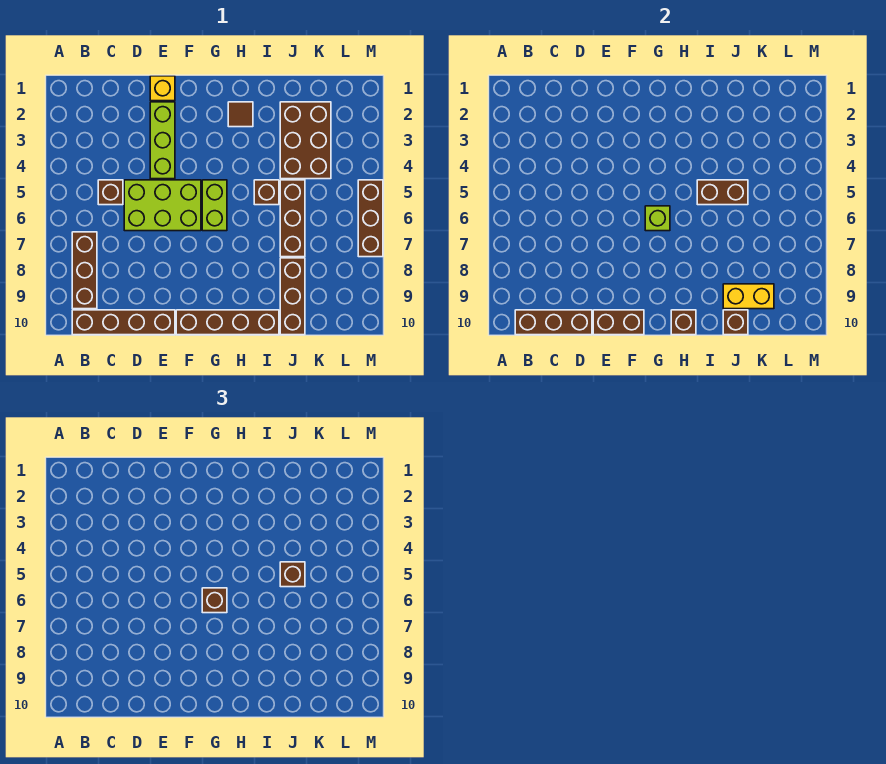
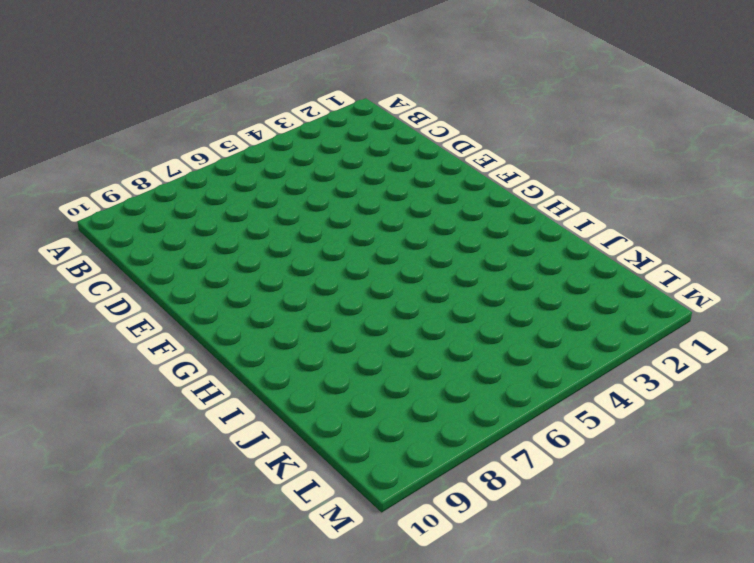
none -> brown brick B7:B9 level 1
none -> brown brick B10:E10 level 1
none -> brown brick C5 level 1

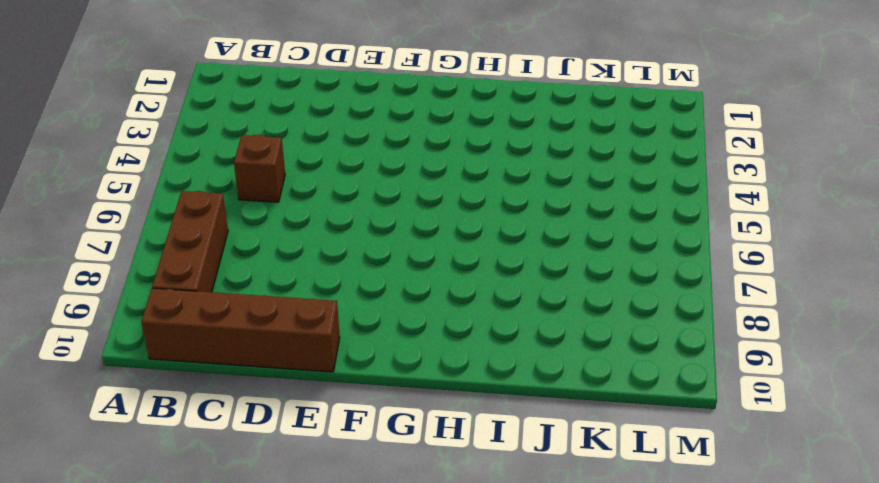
none -> lime brick D5:F6 level 1
none -> yellow brick E1 level 1
none -> lime brick E2:E4 level 1

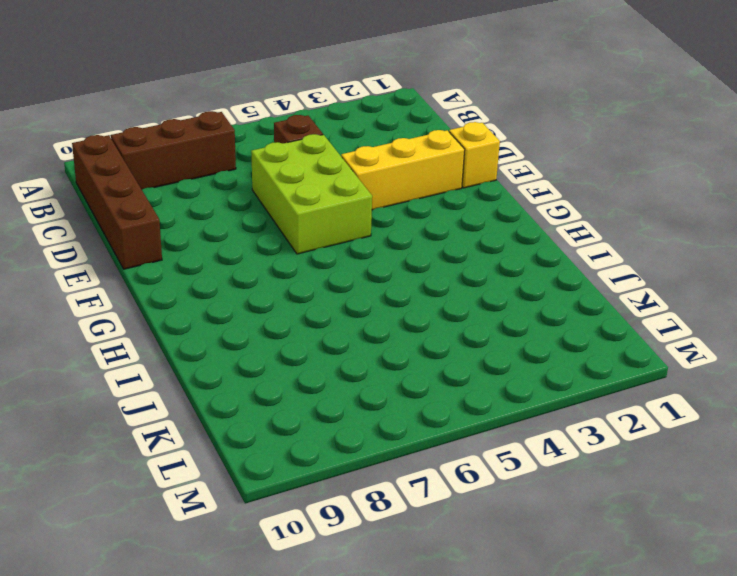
yellow brick E2:E4 level 1 -> lime brick E2:E4 level 1
none -> brown brick F10:I10 level 1
none -> lime brick G5:G6 level 1
none -> brown tile H2 level 1

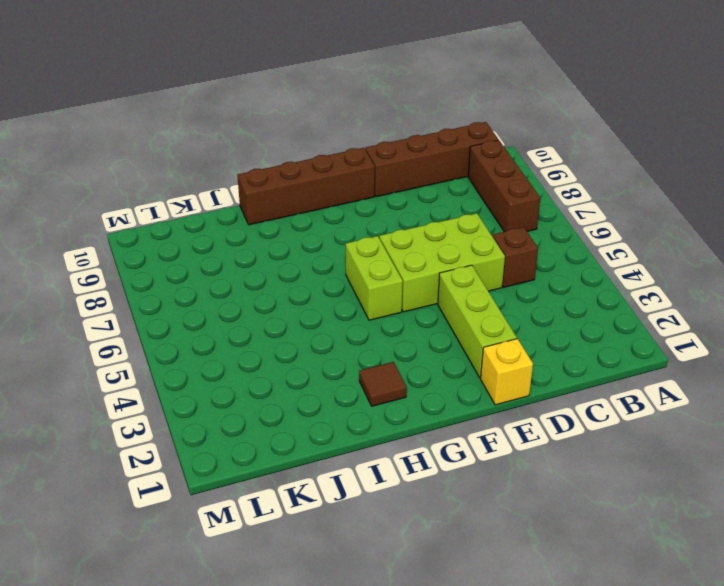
none -> brown brick I5 level 1
none -> brown brick J2:K4 level 1
none -> brown brick J5:J7 level 1

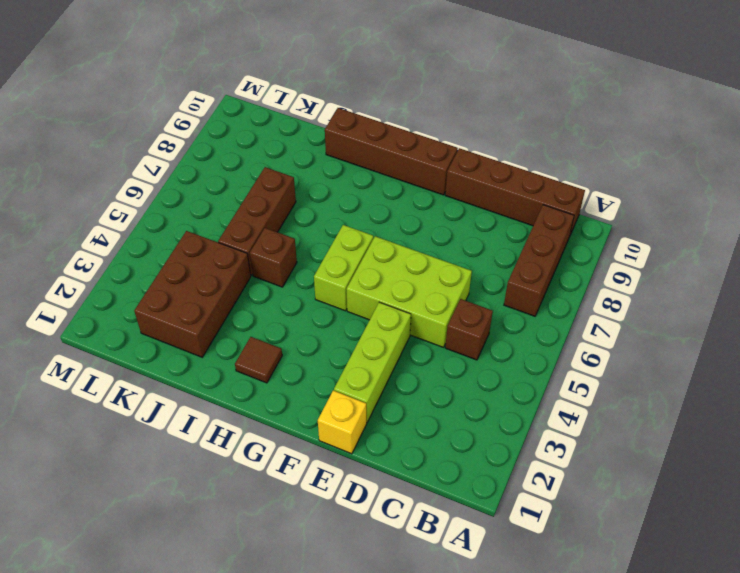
none -> brown brick J8:J10 level 1
none -> brown brick M5:M7 level 1
none -> brown brick B10:D10 level 2

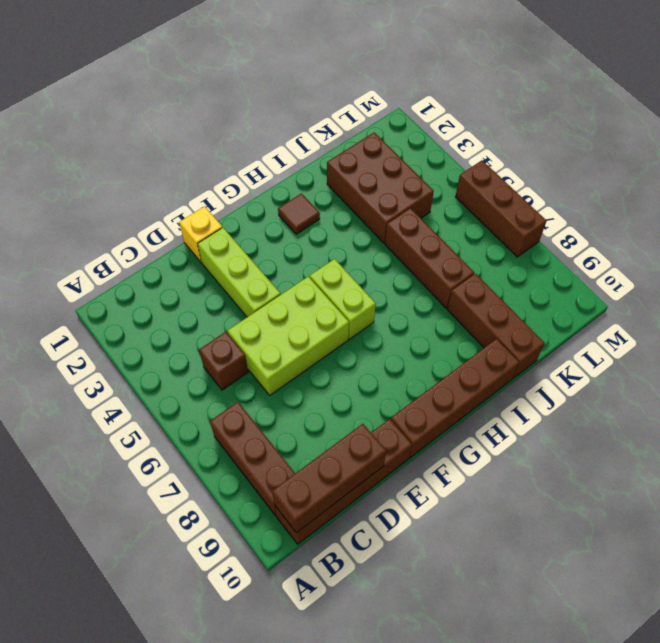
none -> brown brick I5 level 1
none -> brown brick E10:F10 level 2
none -> lime brick G6 level 2

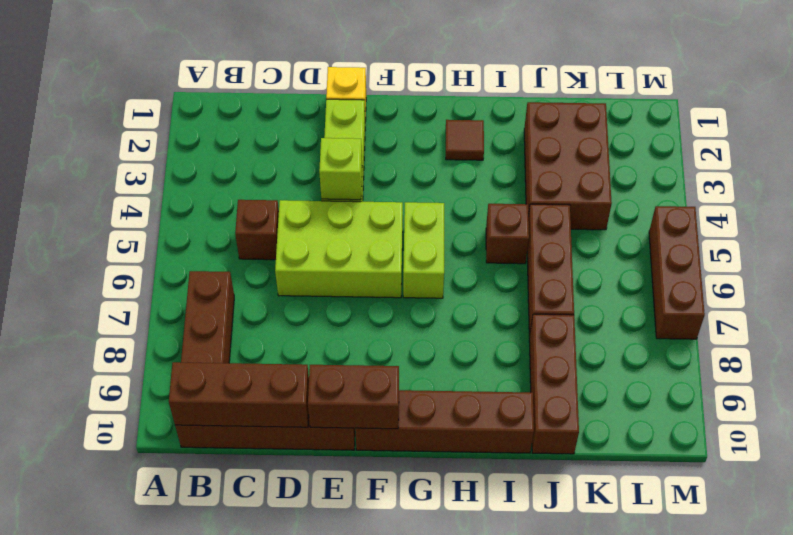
lime brick E4 level 2 -> lime brick G6 level 2
none -> brown brick H10 level 2
none -> brown brick I5:J5 level 2
none -> yellow brick J9:K9 level 2

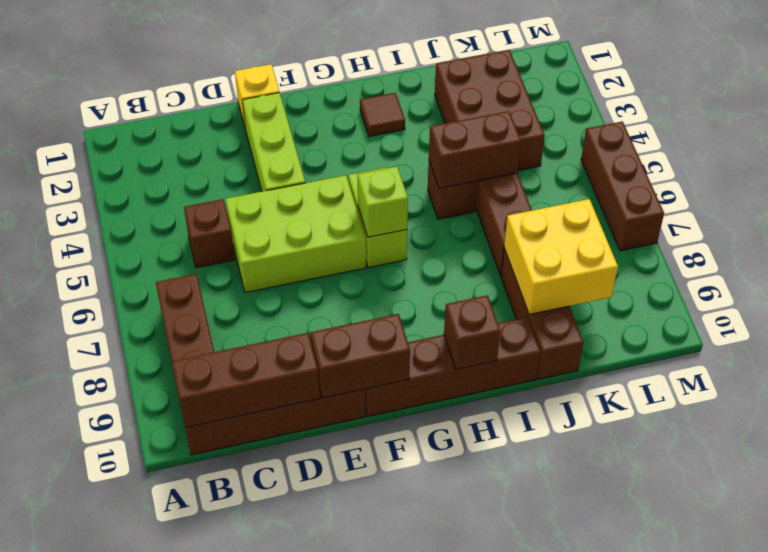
yellow brick J8:K9 level 2 -> yellow brick J9:K9 level 2
none -> brown brick J10 level 2
none -> brown brick G6 level 3
none -> brown brick J5 level 3

